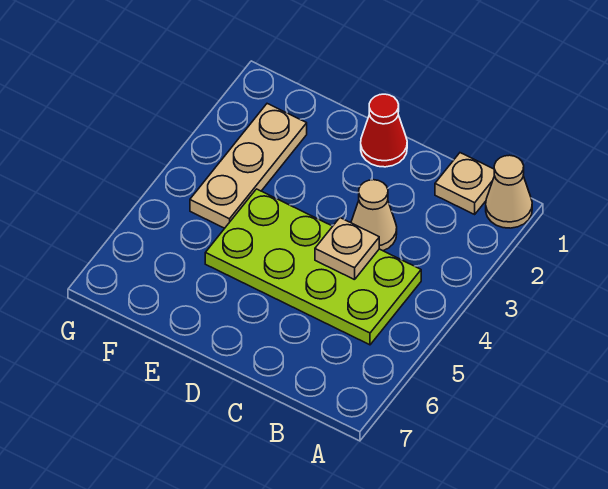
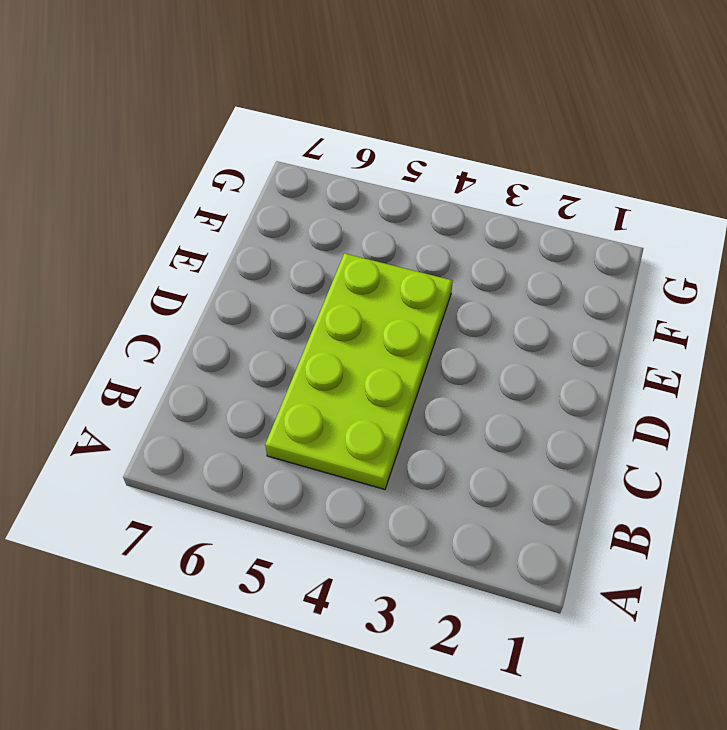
none -> tan cone A1 level 1
none -> tan plate B1 level 1

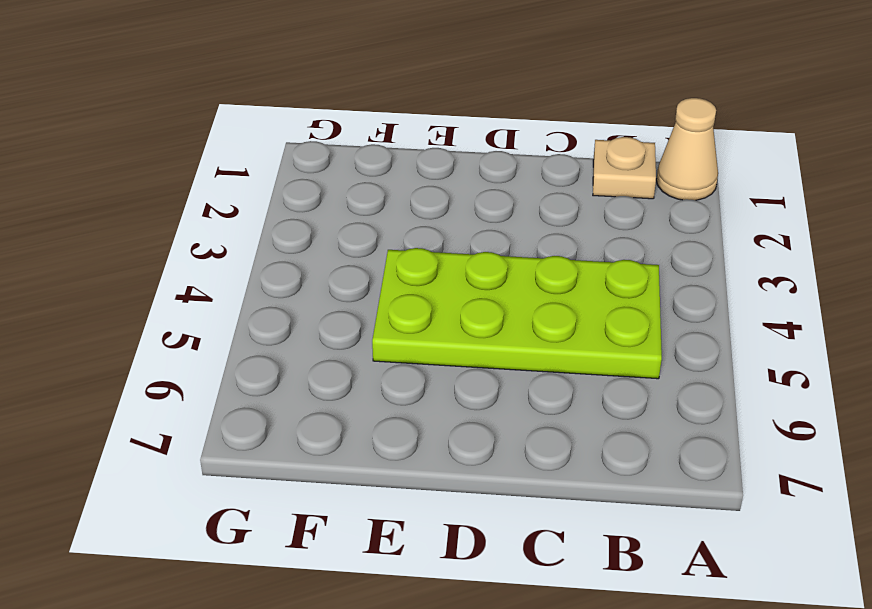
none -> tan cone C3 level 1
none -> red cone D1 level 1

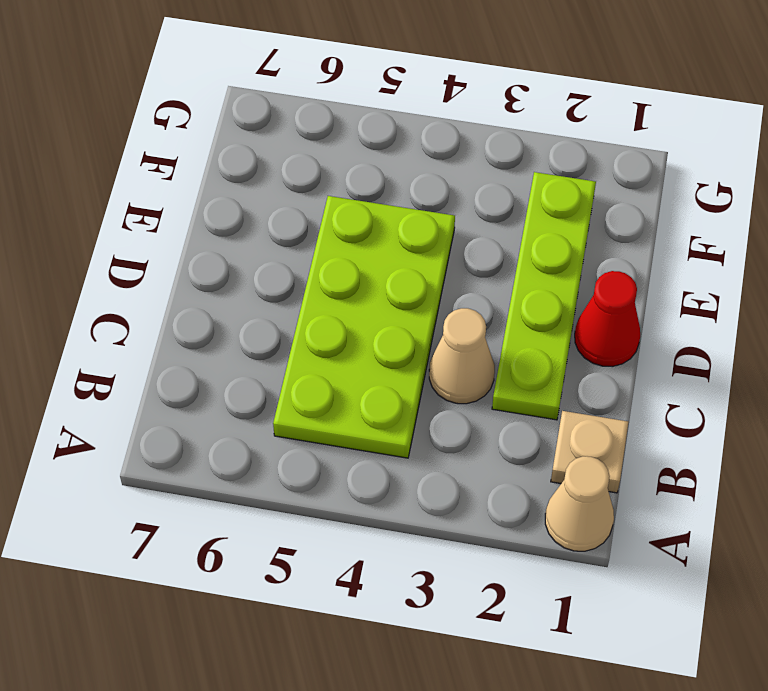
lime plate C2:F2 level 1 -> tan plate F2:F4 level 1
none -> tan plate C4 level 2

